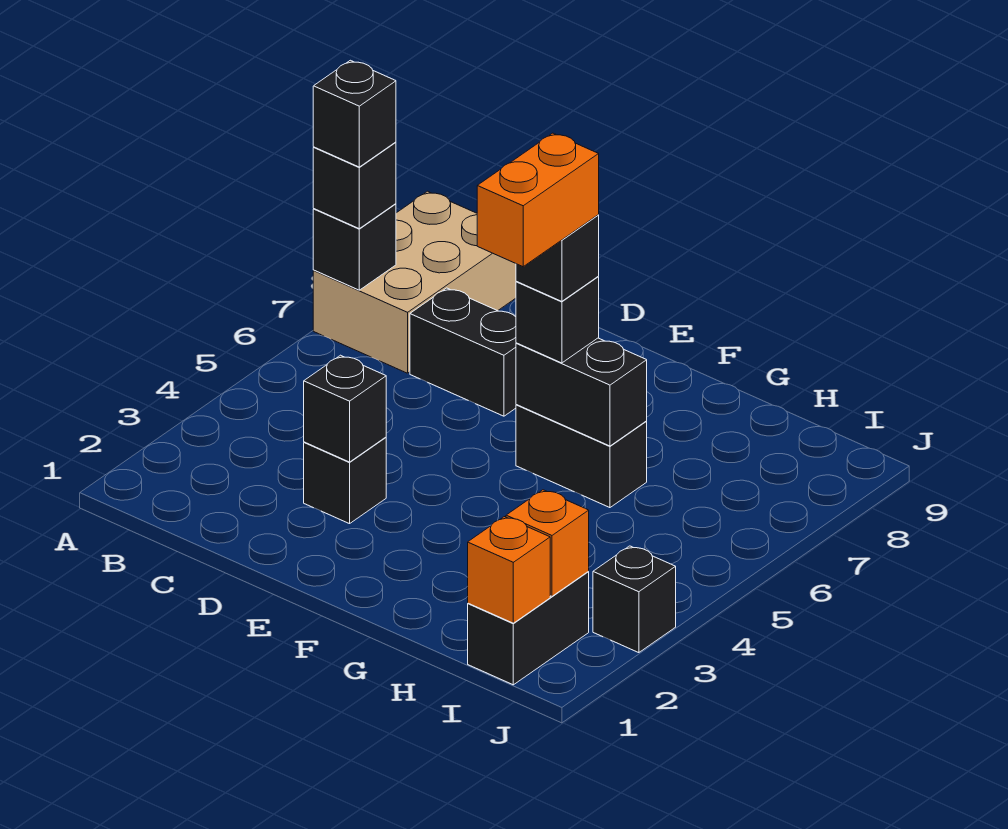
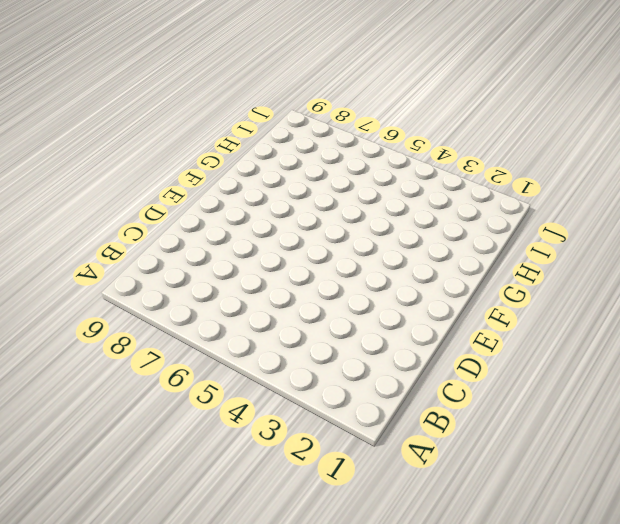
none -> tan brick A7:B9 level 1
none -> black brick C7:D7 level 1
none -> black brick D3 level 1

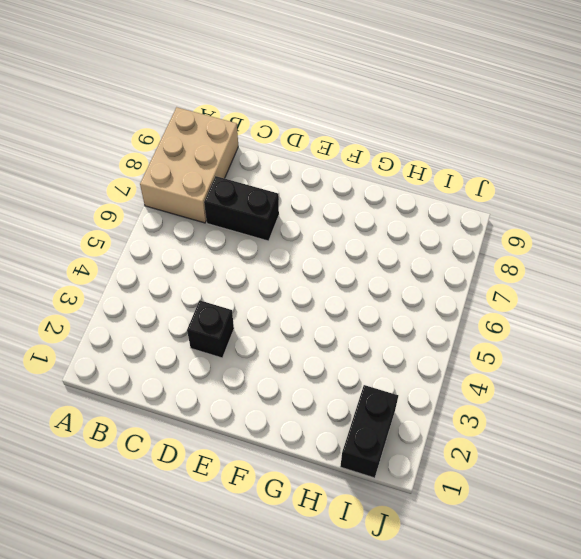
none -> black brick F6:G6 level 1
none -> black brick J3 level 1
none -> black brick A7 level 2

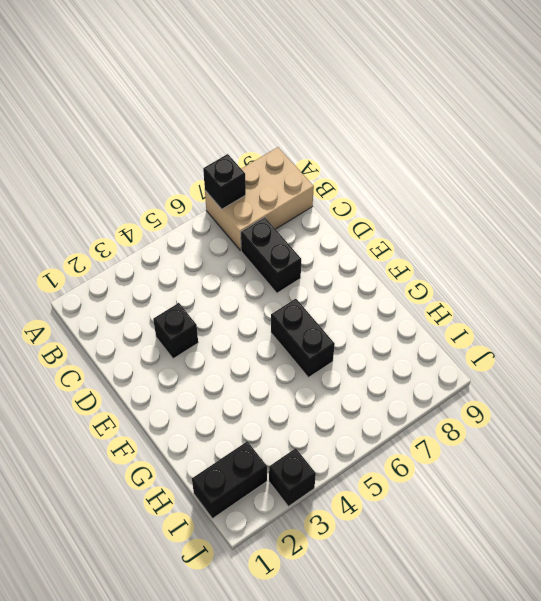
none -> black brick D3 level 2
none -> black brick F6:G6 level 2
none -> orange brick I1 level 2

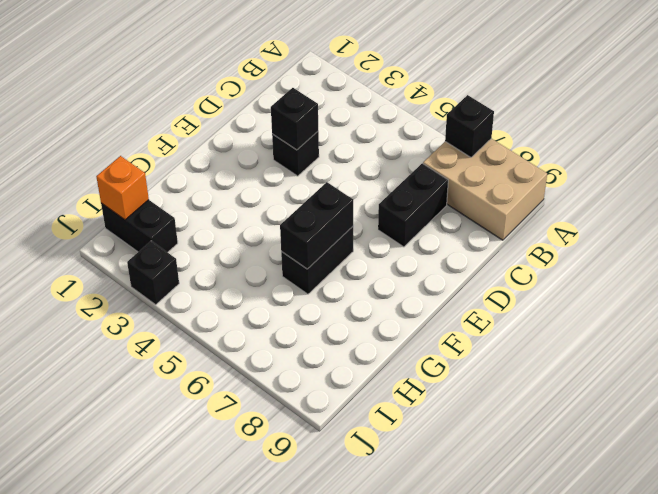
none -> orange brick I2 level 2
none -> black brick A7 level 3
none -> black brick F6 level 3

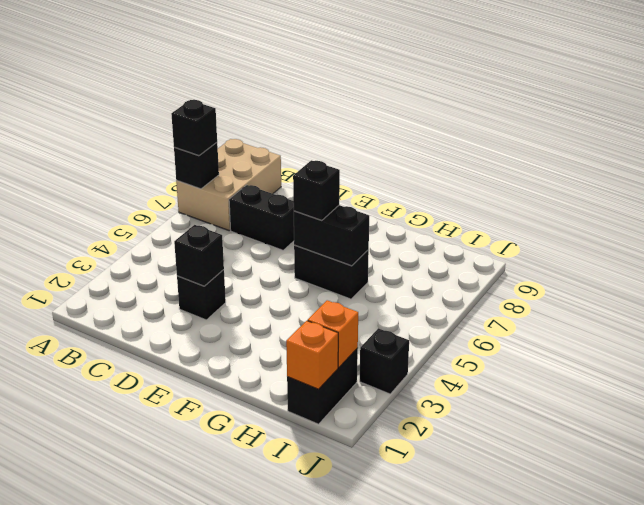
none -> black brick A7 level 4
none -> black brick F6 level 4
none -> orange brick F5:F6 level 5

